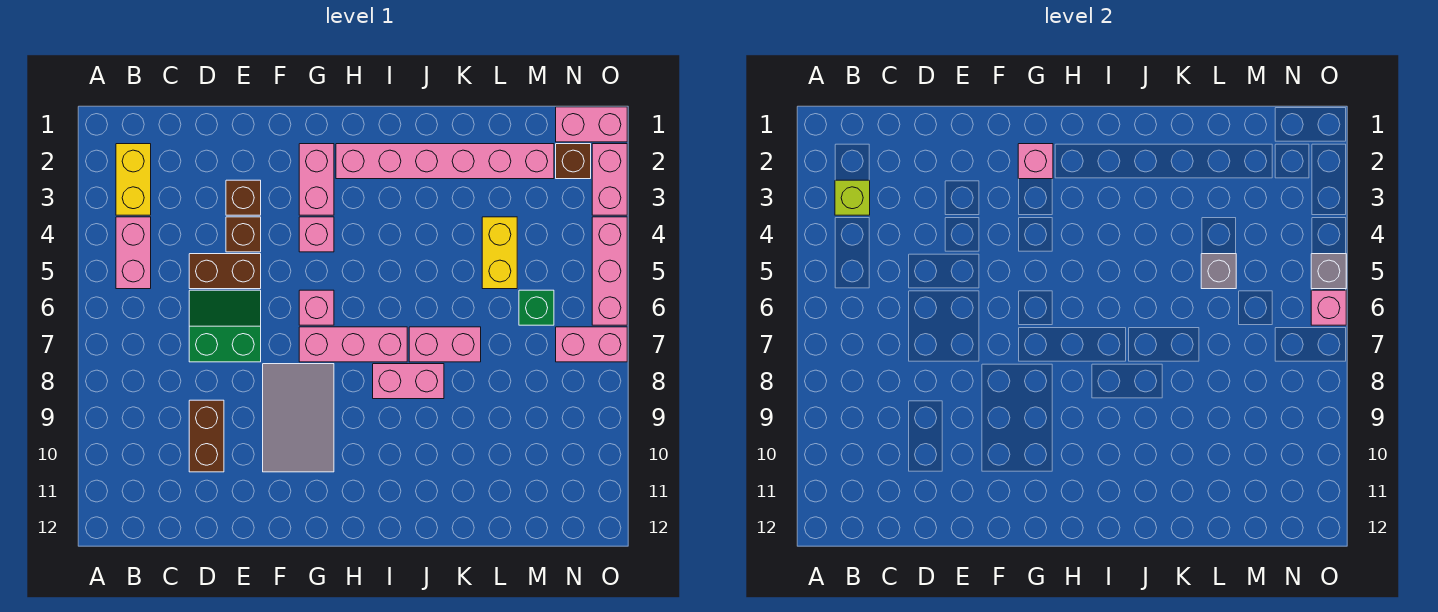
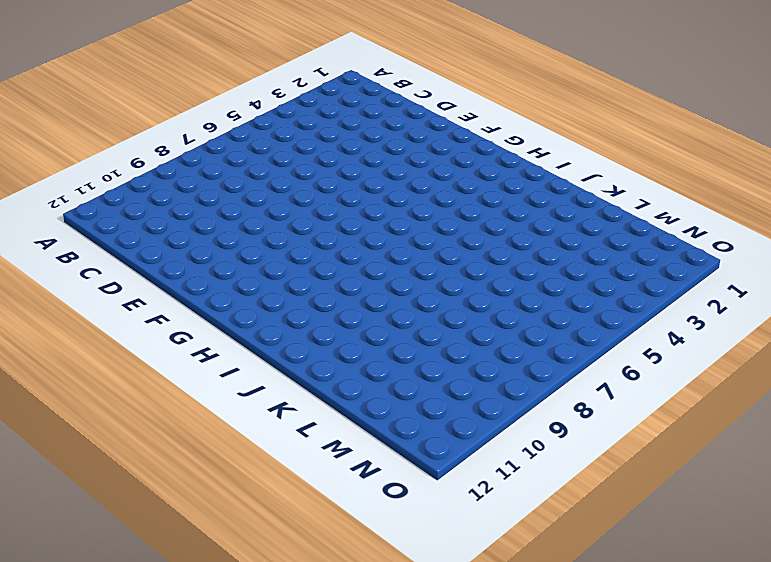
none -> yellow brick B2:B3 level 1
none -> pink brick B4:B5 level 1
none -> brown brick D5:E5 level 1

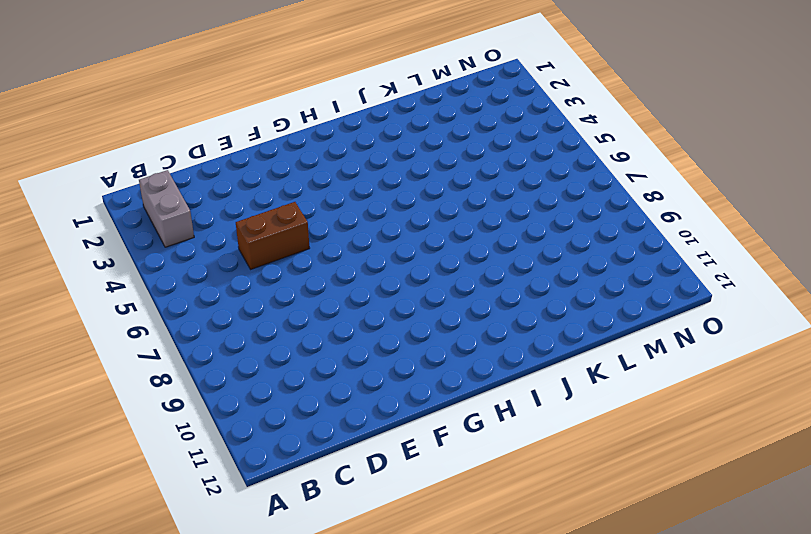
grey brick B2:B3 level 1 -> yellow brick B2:B3 level 1
none -> pink brick B4:B5 level 1
none -> green slope D6:E7 level 1 top 7
none -> brown brick D9:D10 level 1

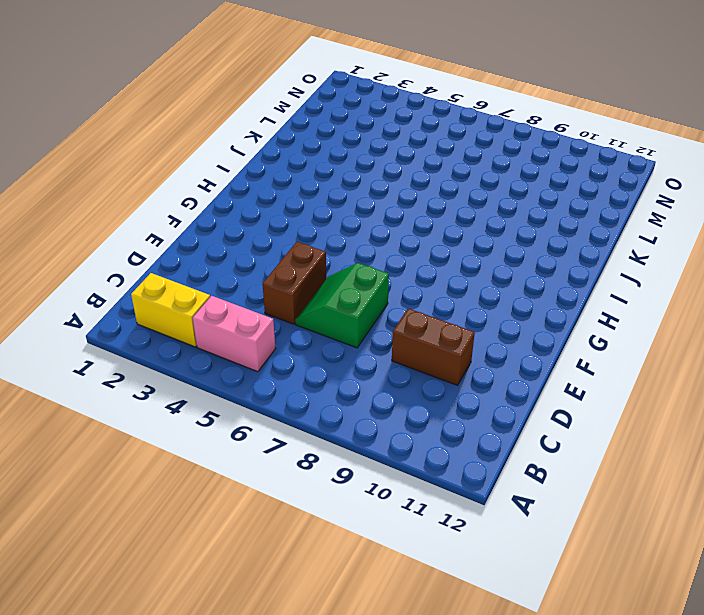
none -> brown brick E3 level 1
none -> brown brick E4 level 1
none -> grey tile F8:G10 level 1

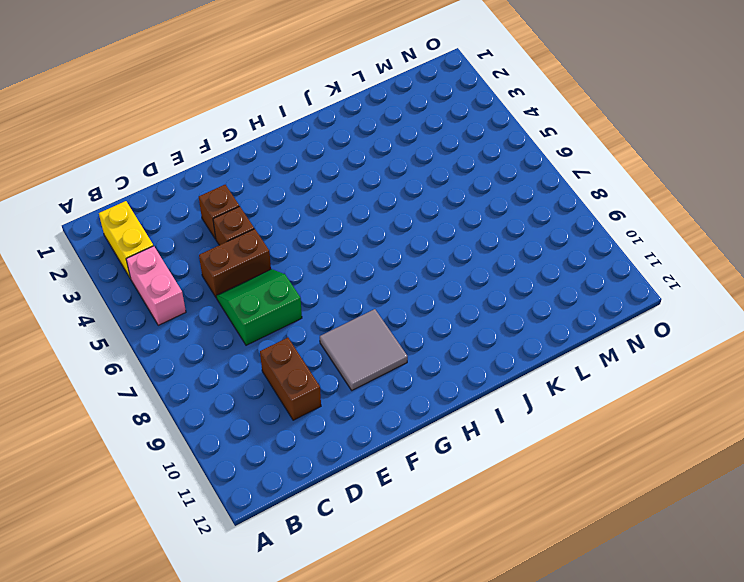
grey tile F9:G10 level 1 -> grey tile F8:G10 level 1
none -> pink brick G2:G3 level 1
none -> pink brick G4 level 1
none -> pink brick G6 level 1

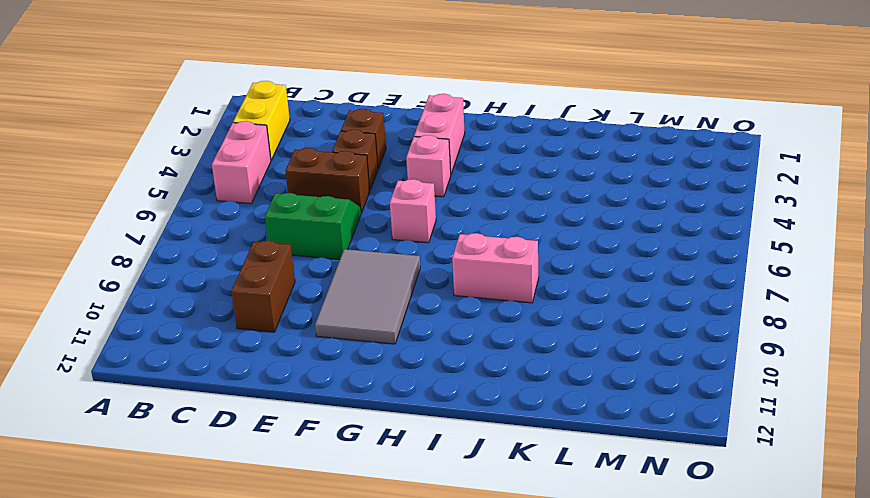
none -> pink brick G7:I7 level 1
none -> pink brick H2:M2 level 1
none -> pink brick J7:K7 level 1

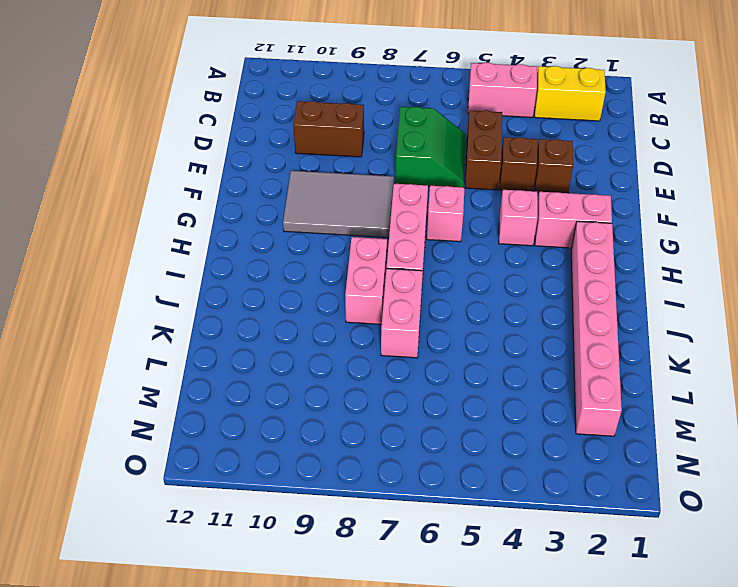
none -> yellow brick L4:L5 level 1
none -> green brick M6 level 1
none -> pink brick N1:O1 level 1

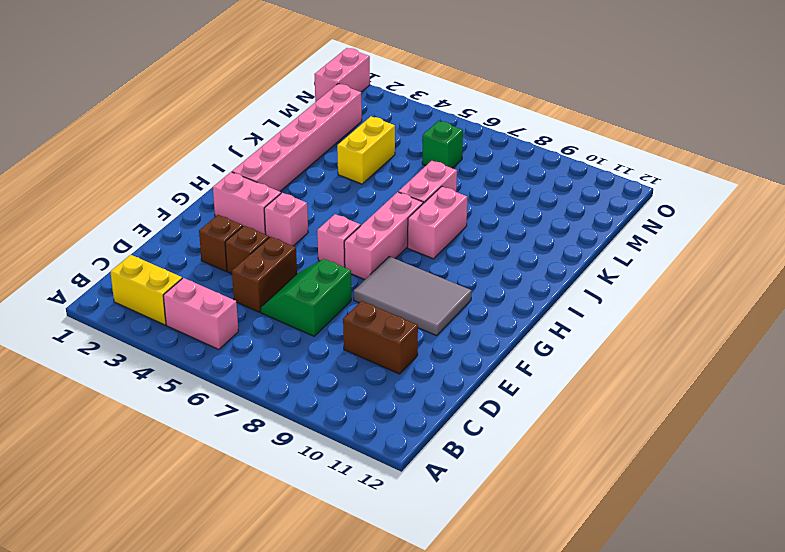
yellow brick K4:L4 level 1 -> yellow brick L4:L5 level 1
none -> brown brick N2 level 1
none -> pink brick N7:O7 level 1
none -> pink brick O2:O3 level 1

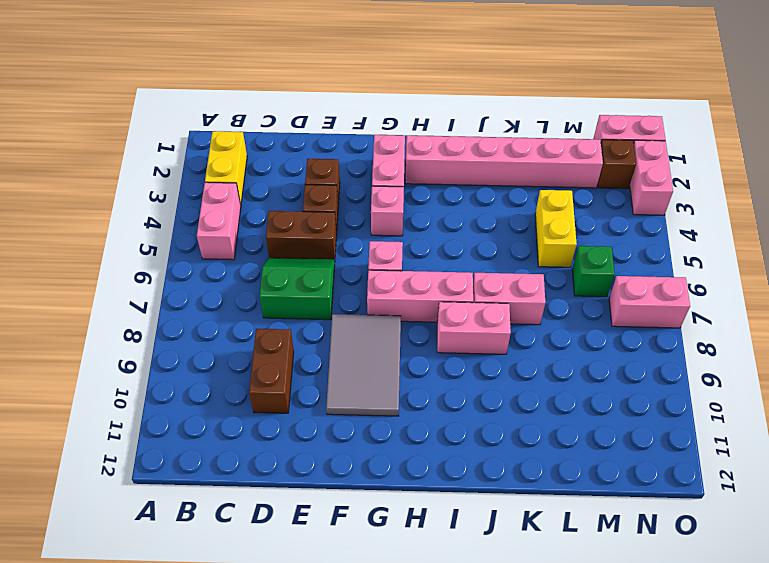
none -> pink brick O4:O6 level 1
none -> lime brick B3 level 2
none -> pink brick G2 level 2

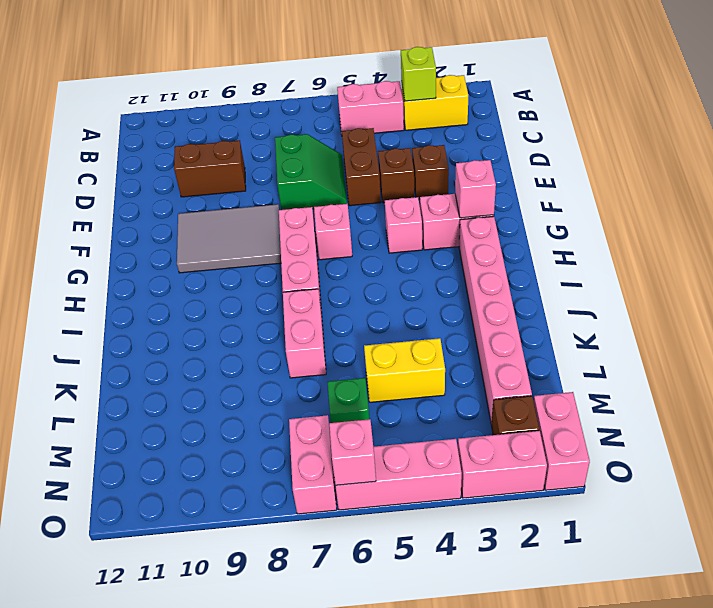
none -> pink brick I8:J8 level 1
none -> grey brick L5 level 2
none -> grey brick O5 level 2

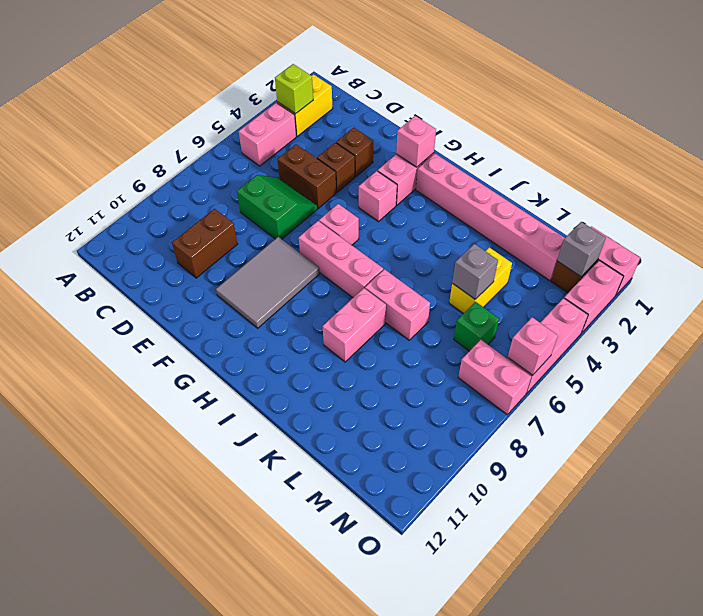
pink brick J8:J9 level 1 -> pink brick I8:J8 level 1
grey brick N2 level 2 -> grey brick O5 level 2

